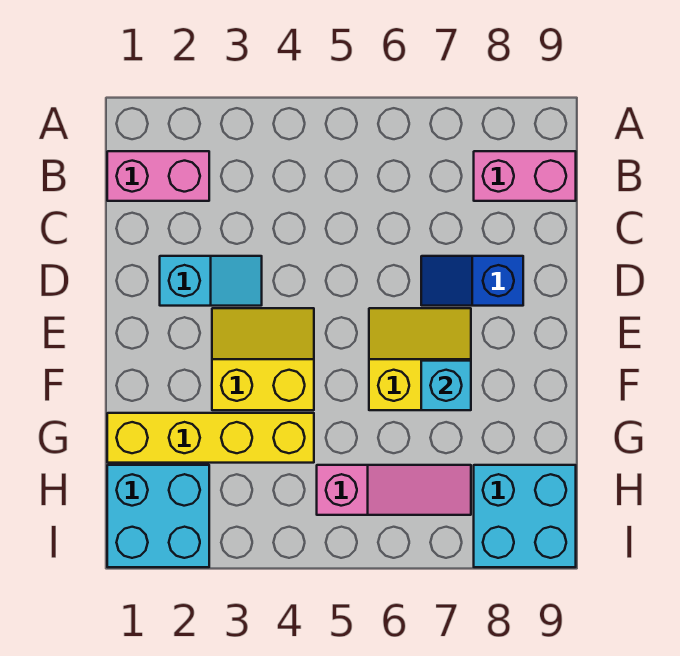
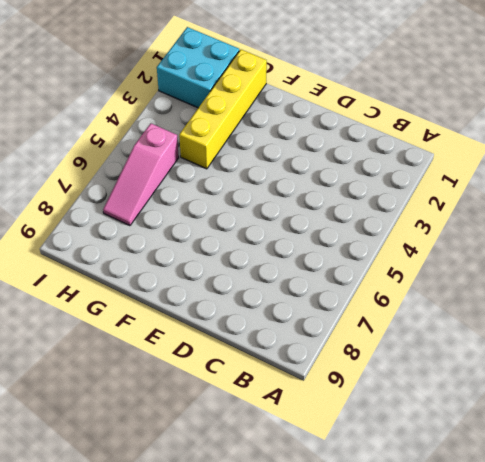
none -> pink brick B1:B2 level 1
none -> pink brick B8:B9 level 1

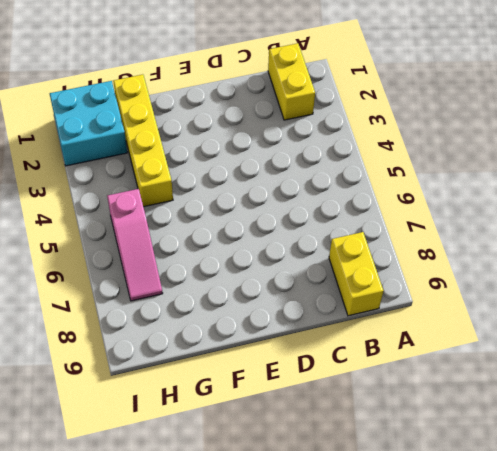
yellow brick B1:B2 level 1 -> pink brick B1:B2 level 1
yellow brick B8:B9 level 1 -> pink brick B8:B9 level 1
none -> cyan slope D2:D3 level 1 top 2
none -> blue slope D7:D8 level 1 top 8

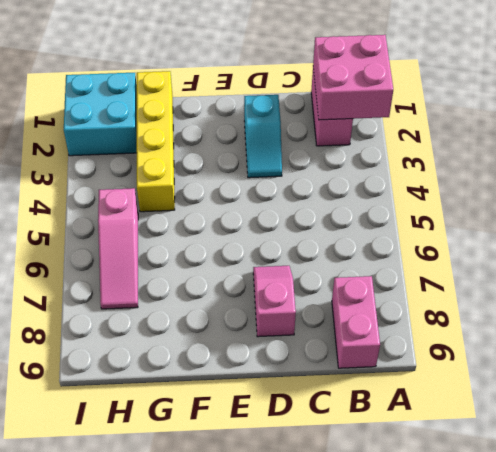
pink brick A1:B2 level 2 -> none
pink slope D7:D8 level 1 top 8 -> blue slope D7:D8 level 1 top 8
none -> yellow slope E3:F4 level 1 top F
none -> yellow slope E6:F7 level 1 top F

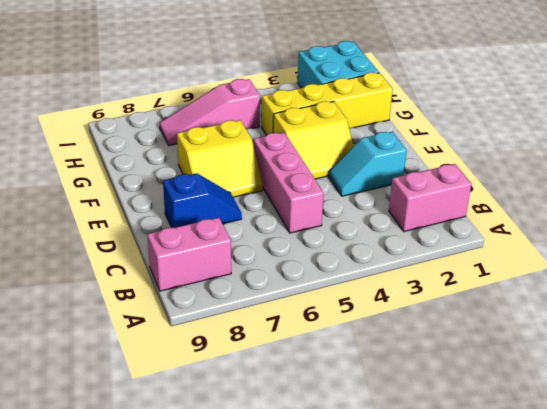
pink brick C5:E5 level 1 -> none
none -> cyan brick H8:I9 level 1
none -> cyan brick F7 level 2

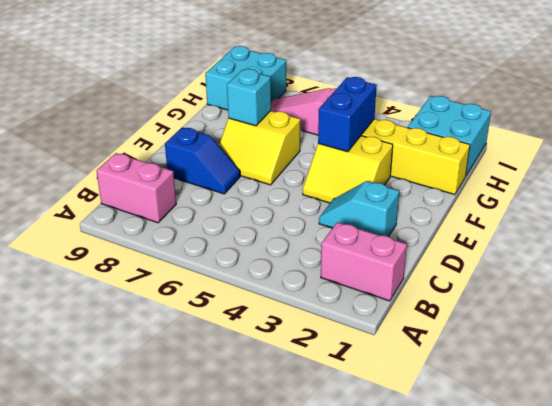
blue brick F4:G4 level 2 -> none

